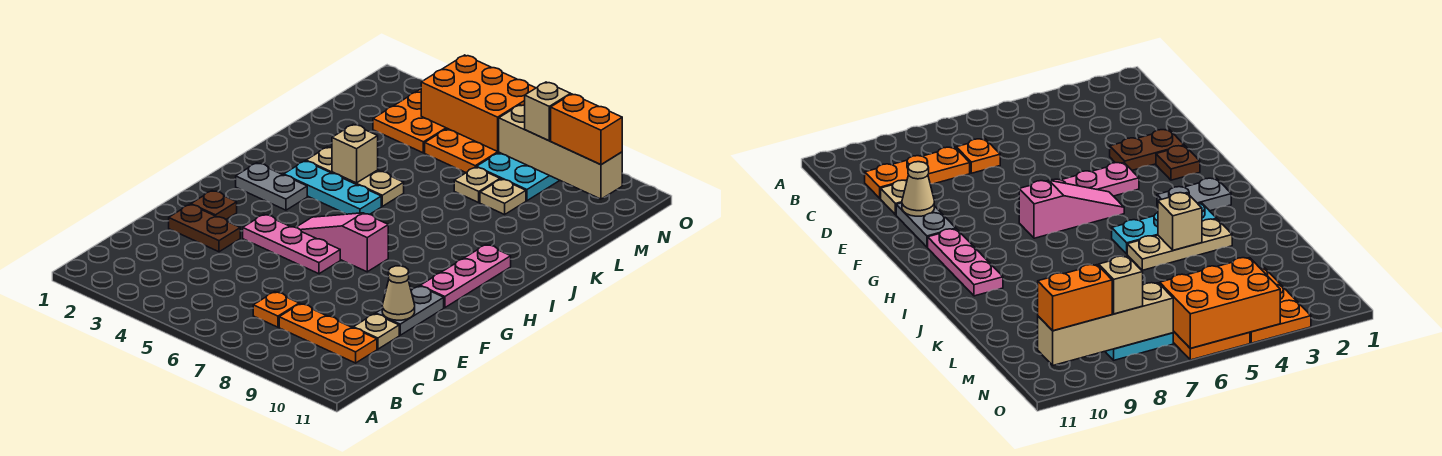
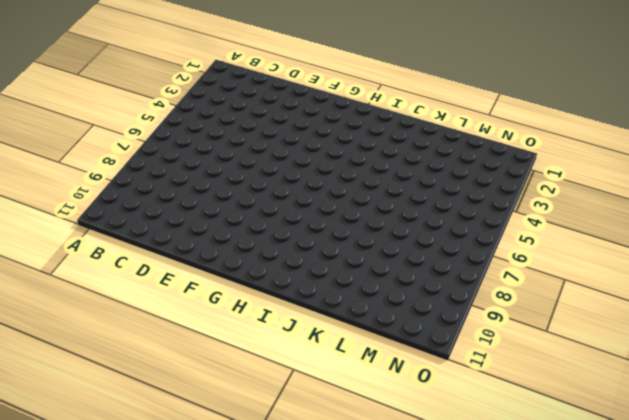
none -> orange plate C7 level 1
none -> orange plate C8:C10 level 1
none -> tan plate D10 level 1

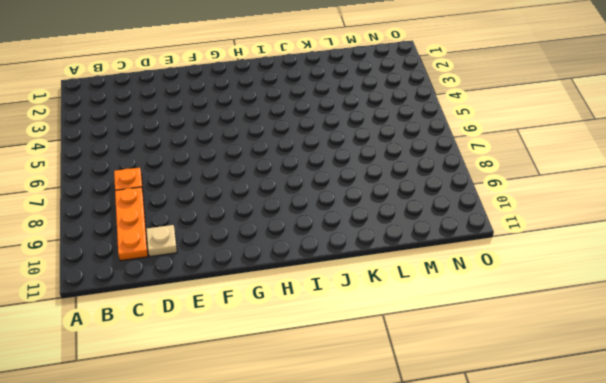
none -> brown plate E2:E3 level 1
none -> grey plate E10:F10 level 1
none -> brown plate F2 level 1

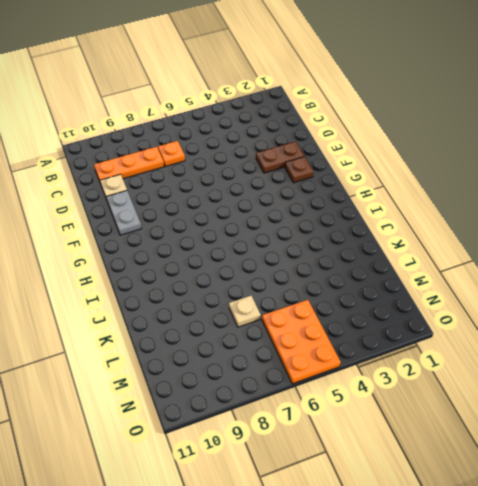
none -> pink plate F4:F6 level 1
none -> pink slope G5:G7 level 1 top 7
none -> pink plate G10:I10 level 1

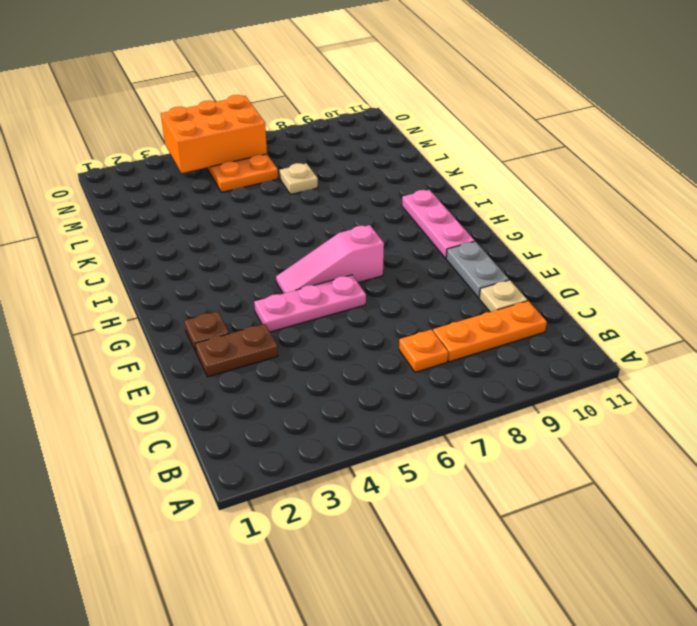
none -> grey plate H2:H3 level 1
none -> cyan plate I3:I5 level 1
none -> tan plate J3:J5 level 1

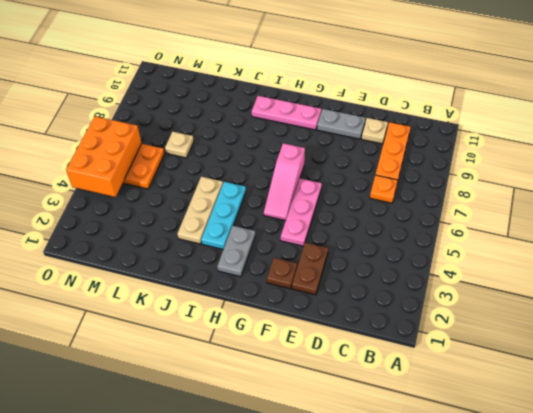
none -> tan plate L8 level 1
none -> orange plate M3:O4 level 1
none -> cyan plate M7:N8 level 1

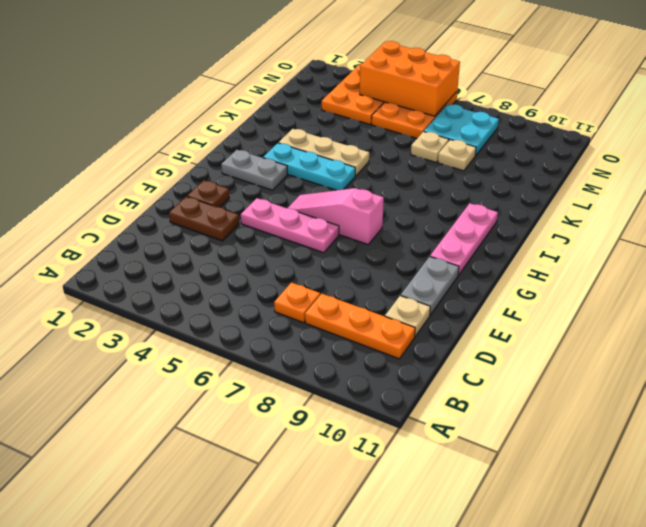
none -> tan cone E10 level 2
none -> tan brick J4 level 2
none -> tan brick N7:N10 level 2

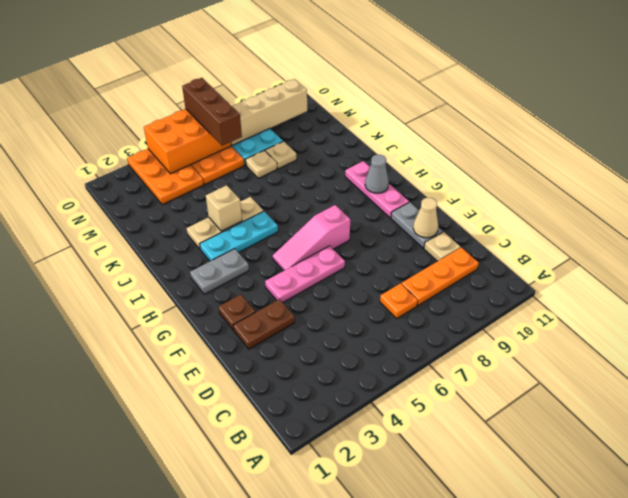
grey cone H10 level 2 -> none
brown brick M6:O6 level 3 -> none
none -> tan brick N8 level 3
none -> orange brick N9:N10 level 3

